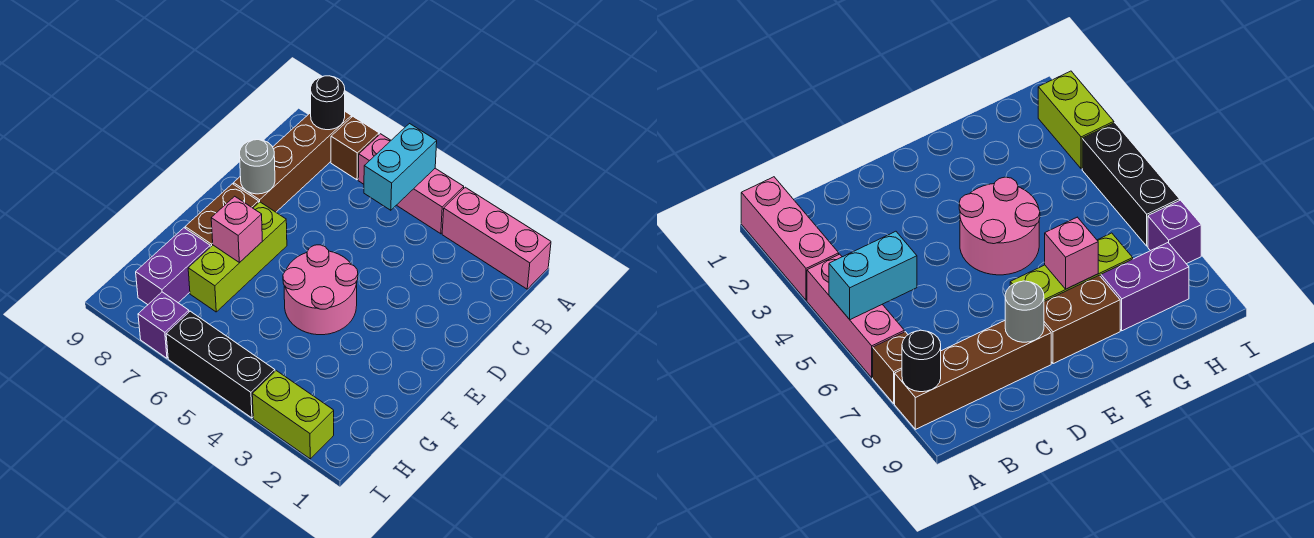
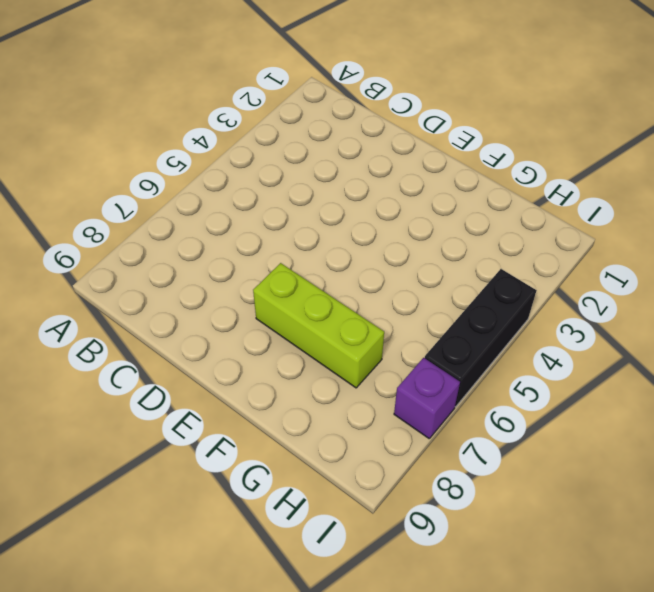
none -> pink brick A1:A3 level 1
none -> pink brick A4:A6 level 1
none -> brown brick A7 level 1

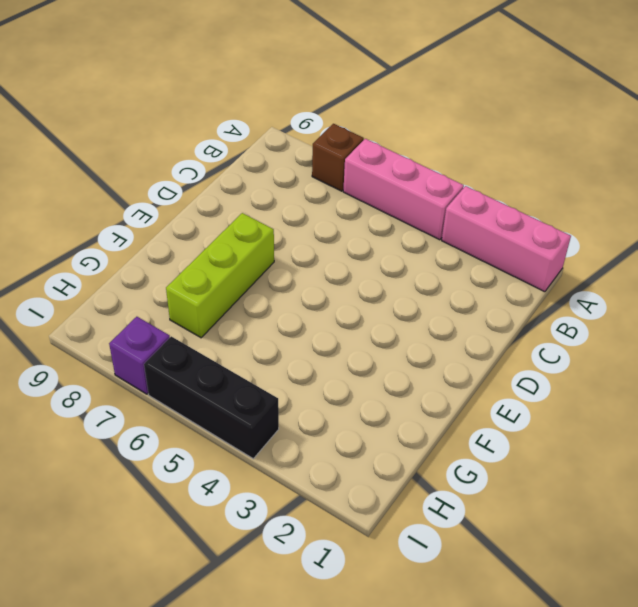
none -> brown brick A8:D8 level 1
none -> pink round brick E4:F5 level 1
none -> brown brick E8:F8 level 1

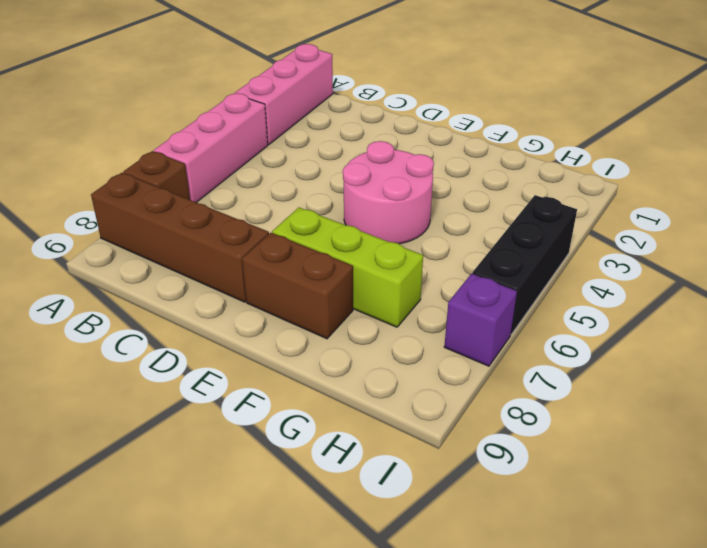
none -> purple brick G8:H8 level 1
none -> lime brick I2:I3 level 1
none -> cyan brick A5:B5 level 2

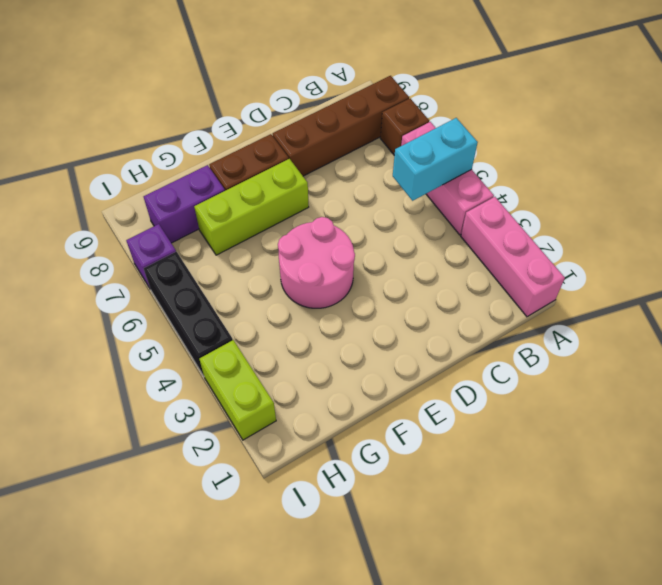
none -> black round brick A8 level 2
none -> grey round brick D8 level 2
none -> pink brick F7 level 2

